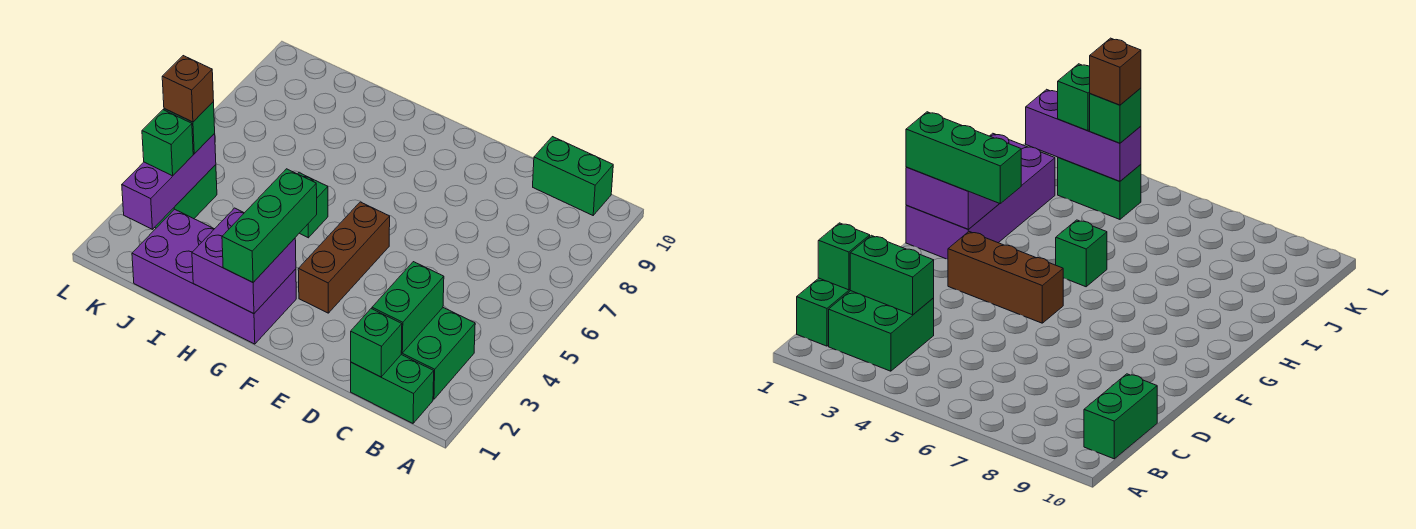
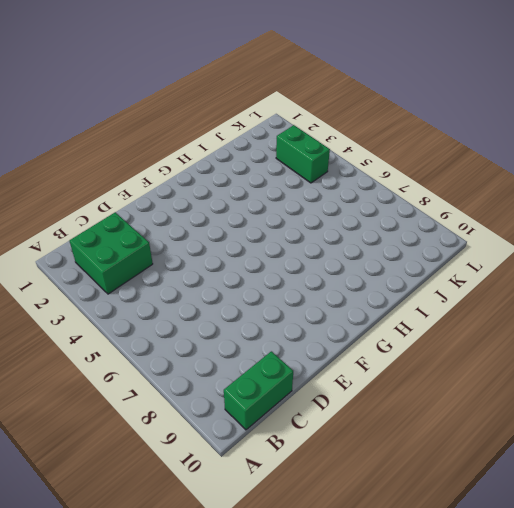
none -> green brick B1:C1 level 1
none -> brown brick F3:F5 level 1
none -> purple brick G1:J2 level 1

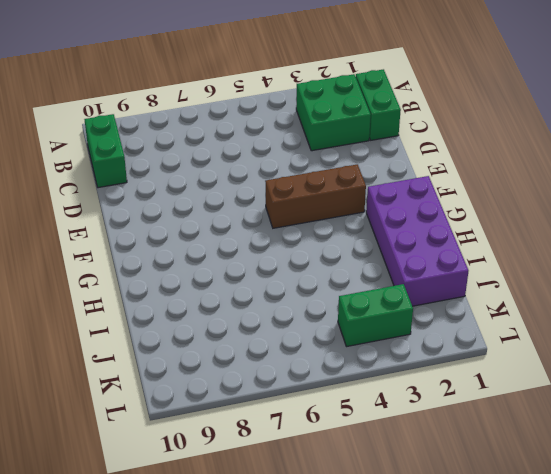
none -> green brick H5 level 1
none -> green brick C1 level 2
none -> green brick C2:C3 level 2

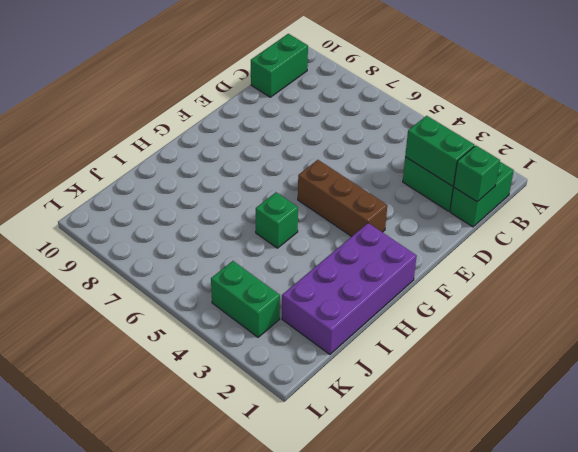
none -> purple brick G1:H2 level 2
none -> purple brick K2:K4 level 2
none -> green brick G1:G3 level 3

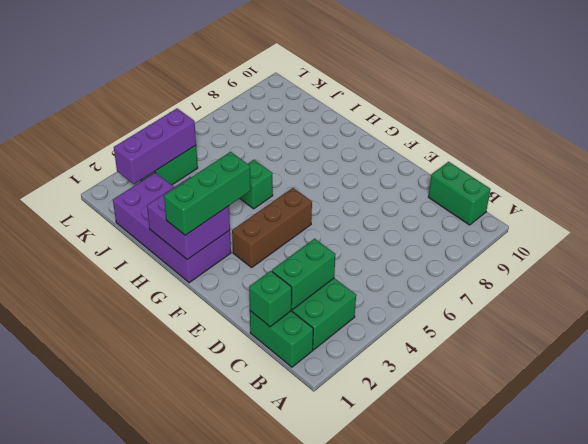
none -> green brick K3 level 3
none -> green brick K4 level 3
none -> brown brick K4 level 4

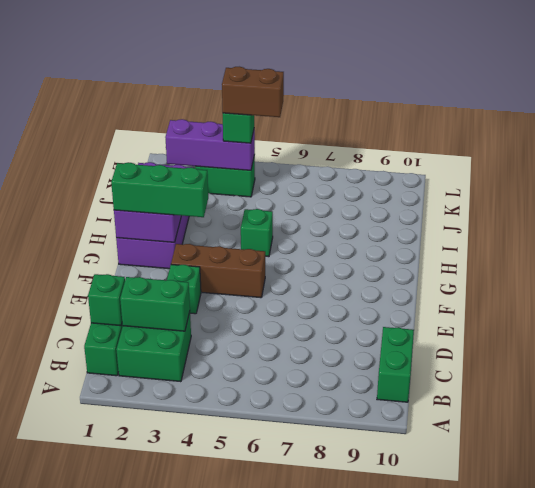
green brick E3 level 1 -> green brick K3 level 3
brown brick K4:K5 level 4 -> brown brick K4 level 4

